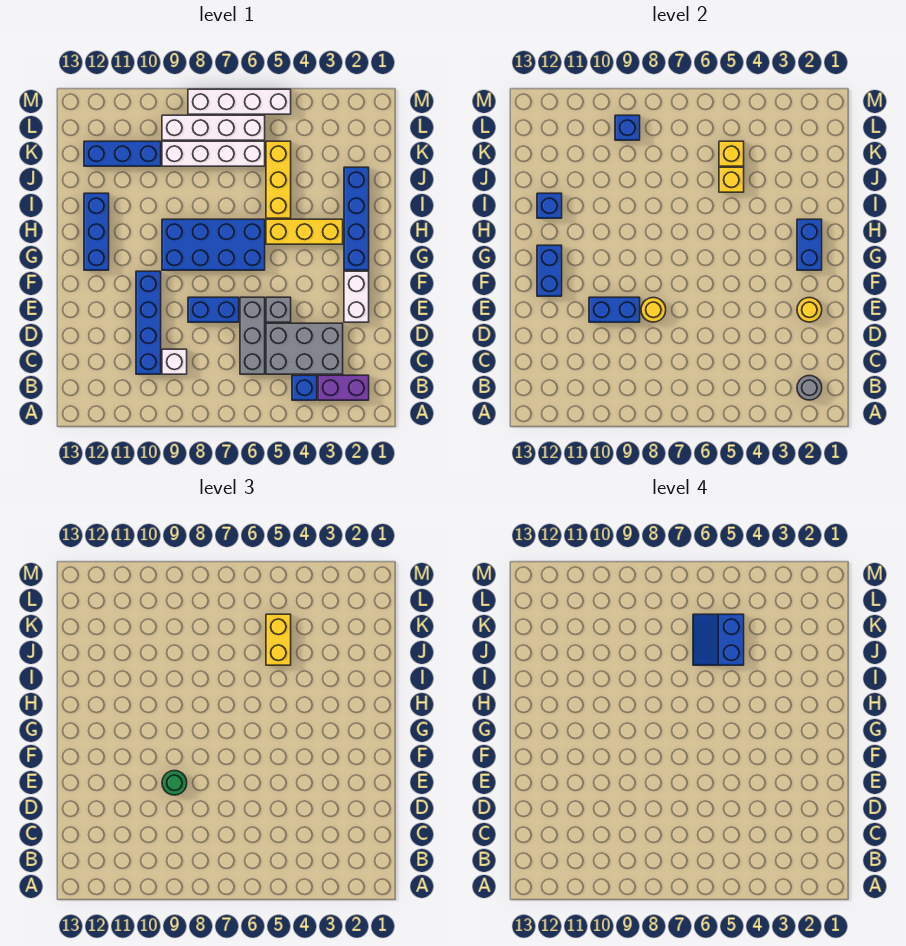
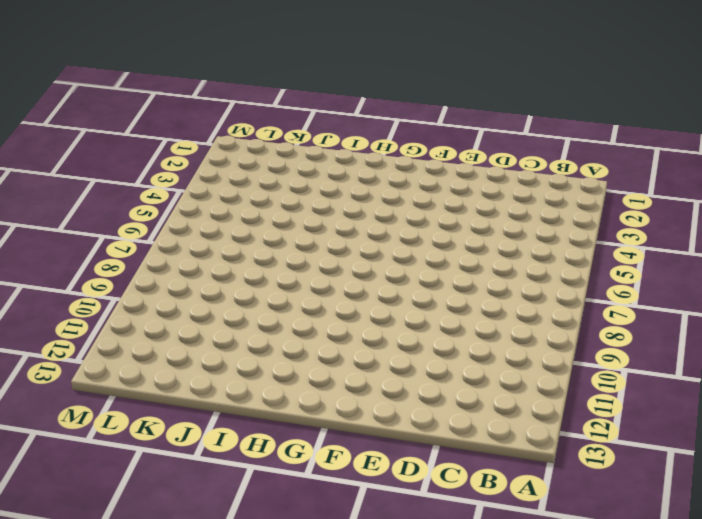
none -> purple brick B2:B3 level 1
none -> blue brick B4 level 1
none -> grey brick C3:D5 level 1
none -> grey brick C6:E6 level 1

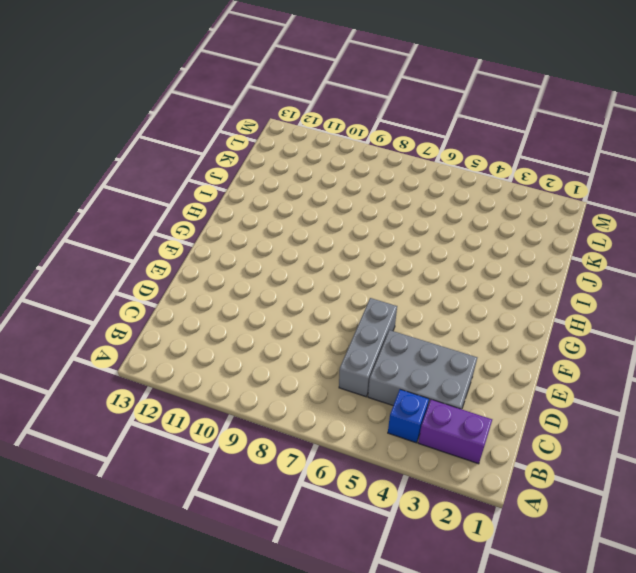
none -> white brick C9 level 1
none -> blue brick C10:F10 level 1
none -> white brick E2:F2 level 1
none -> grey brick E5 level 1

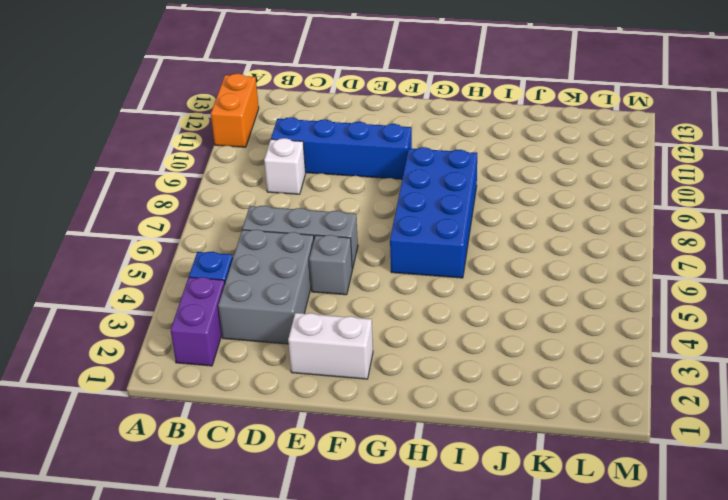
orange brick A11:A12 level 1 -> none
none -> blue brick E7:E8 level 1
none -> blue brick G2:J2 level 1
none -> blue brick G12:I12 level 1
none -> yellow brick H3:H5 level 1

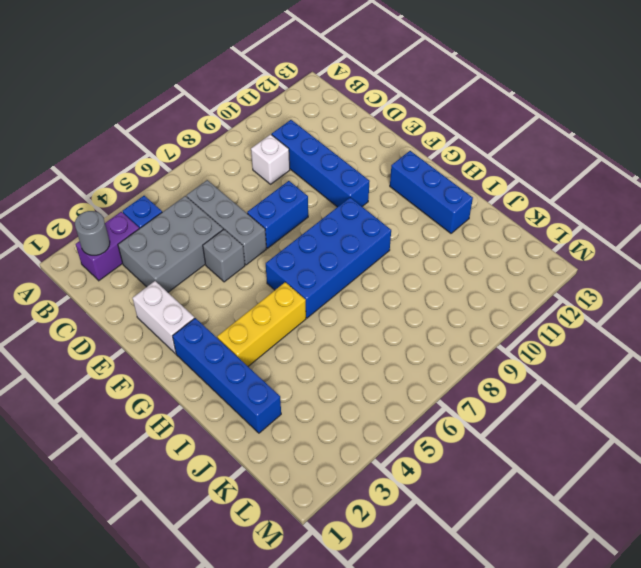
none -> yellow brick I5:K5 level 1
none -> white brick K6:K9 level 1
none -> blue brick K10:K12 level 1
none -> white brick L6:L9 level 1

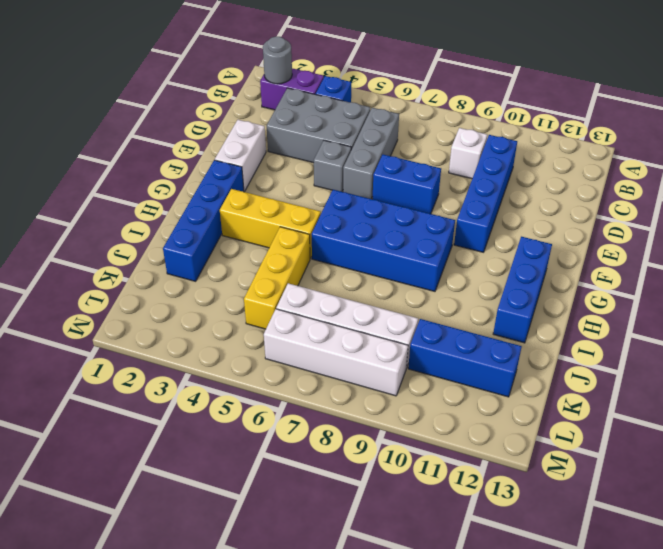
none -> white brick M5:M8 level 1
none -> yellow round brick E2 level 2
none -> yellow round brick E8 level 2
none -> blue brick E9:E10 level 2

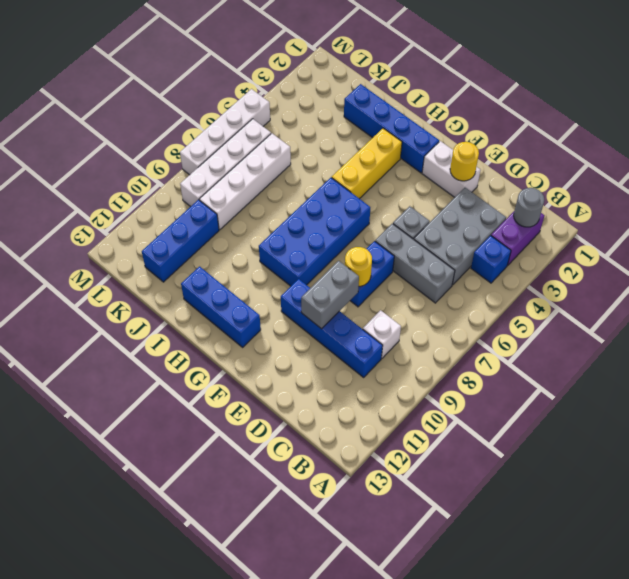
grey brick E9:E10 level 2 -> blue brick E9:E10 level 2
none -> yellow brick I5:K5 level 1
none -> blue brick F12:G12 level 2
none -> blue brick G2:H2 level 2
none -> blue brick I12 level 2

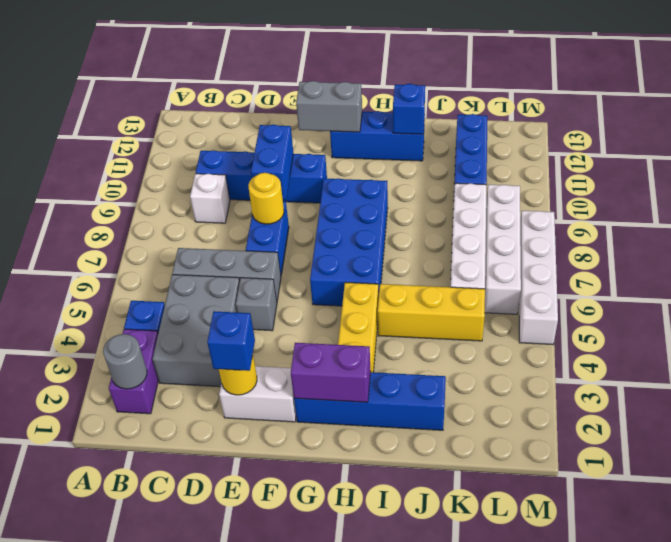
blue brick E2 level 3 -> blue brick L9 level 2
grey brick F12:G12 level 2 -> blue brick F12:G12 level 2
purple brick G2:H2 level 2 -> blue brick G2:H2 level 2
none -> yellow brick J5 level 2
none -> yellow brick K5 level 2
none -> green round brick E9 level 3
none -> yellow brick J5:K5 level 3

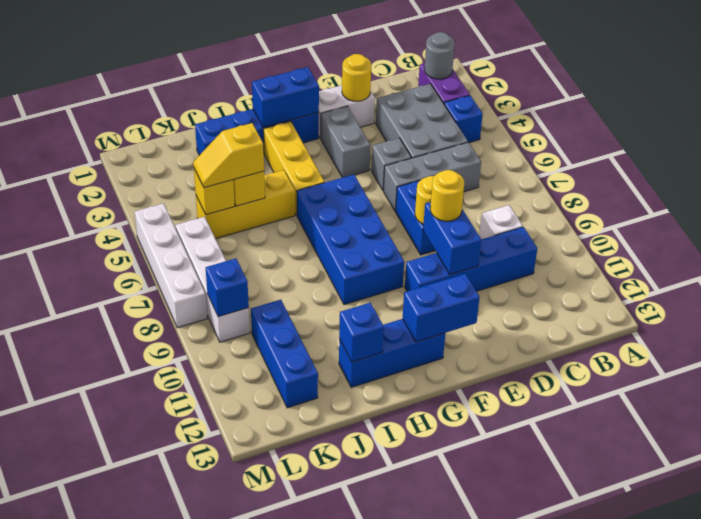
yellow round brick E9 level 3 -> green round brick E9 level 3
grey brick F3:F4 level 1 -> none
yellow slope J5:K5 level 3 top J -> yellow brick J5:K5 level 3
none -> white brick K6:K9 level 1
none -> blue slope J5:K6 level 4 top 5

